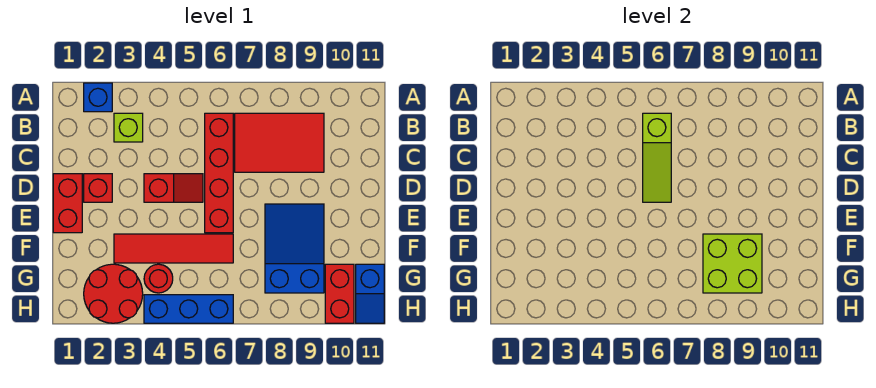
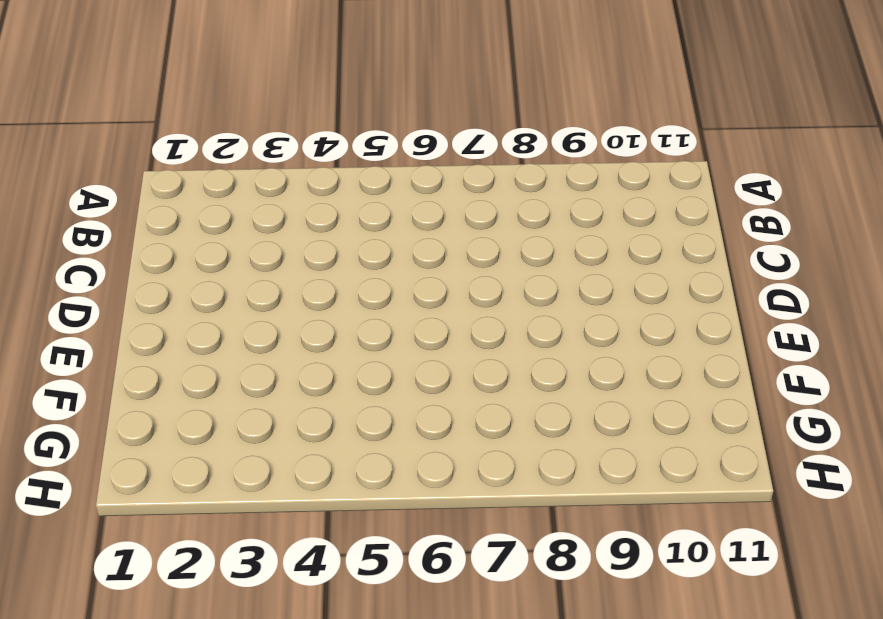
none -> blue brick A2 level 1
none -> lime brick B3 level 1
none -> red brick B6:E6 level 1

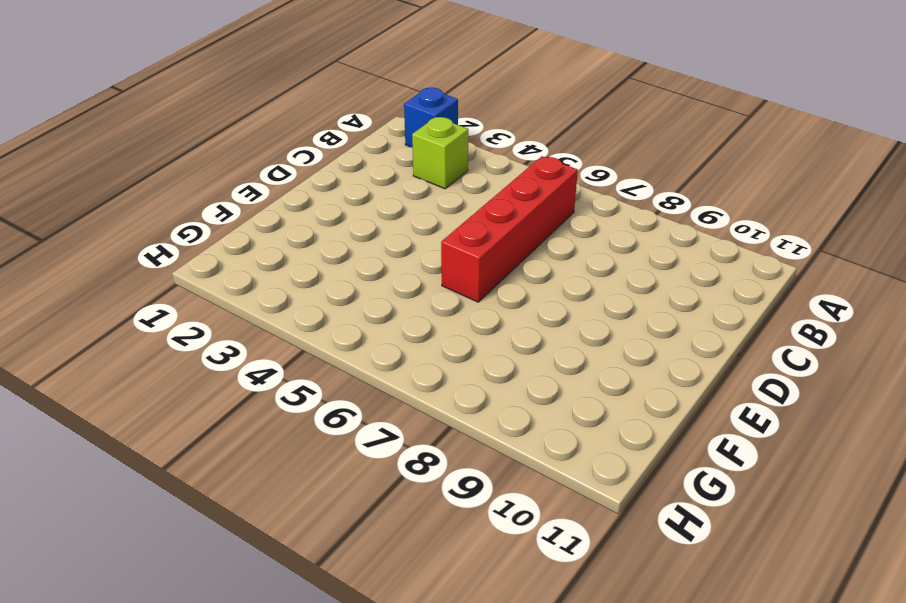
none -> red tile B7:C9 level 1
none -> red brick D1:E1 level 1
none -> red brick D2 level 1

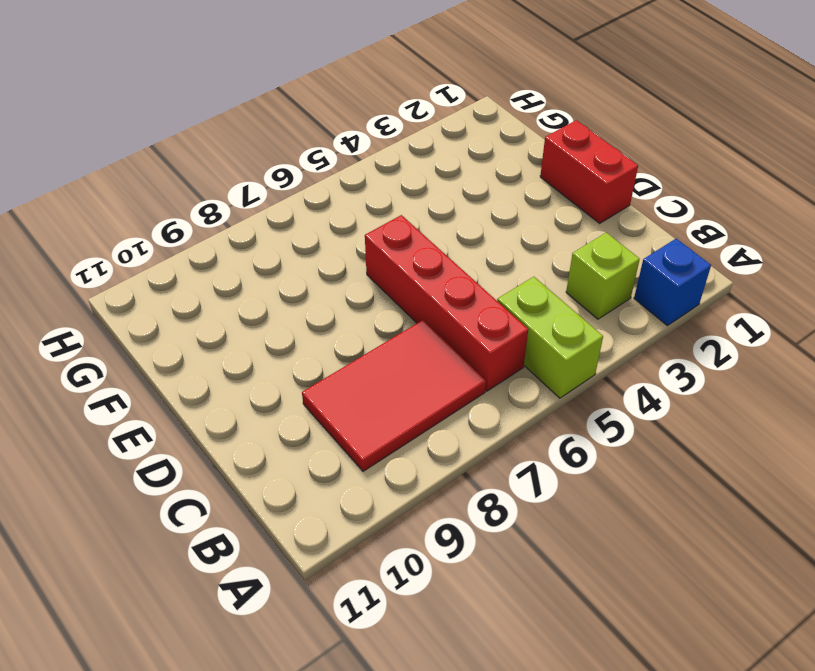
lime brick A5:B5 level 1 -> none
none -> red brick D2 level 1
none -> red slope D4:D5 level 1 top 4
none -> blue slope E8:G9 level 1 top G

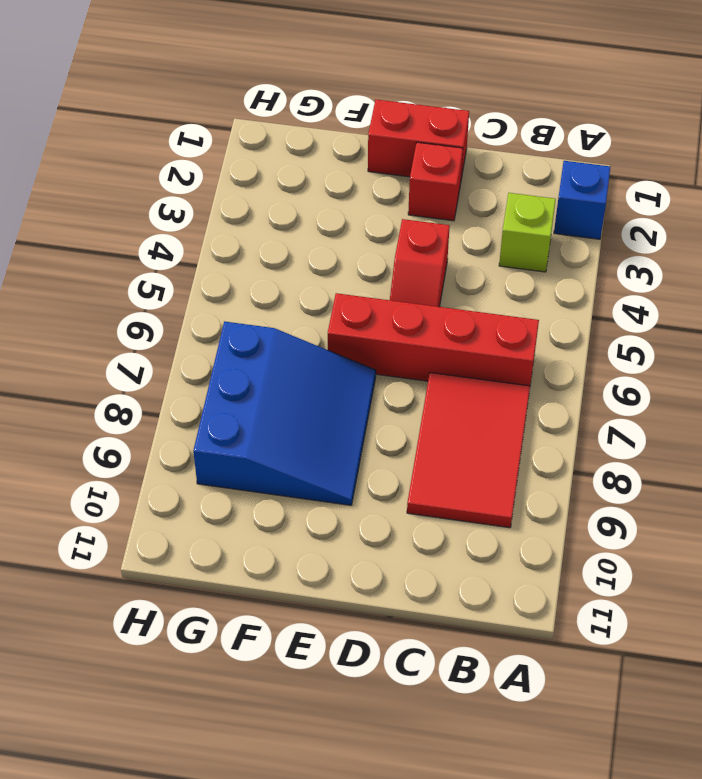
blue slope E7:G9 level 1 top G -> blue slope E8:G9 level 1 top G
none -> red tile F3:F6 level 1
none -> red round brick G2:H3 level 1
none -> red round brick G4 level 1

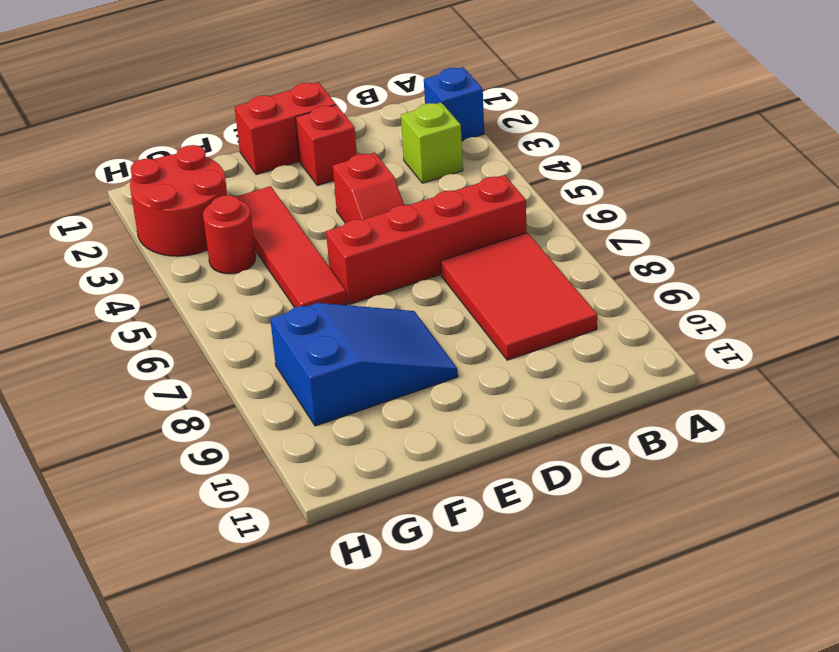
none -> red brick G10:H10 level 1
none -> blue slope G11:H11 level 1 top G
none -> blue brick H4:H6 level 1

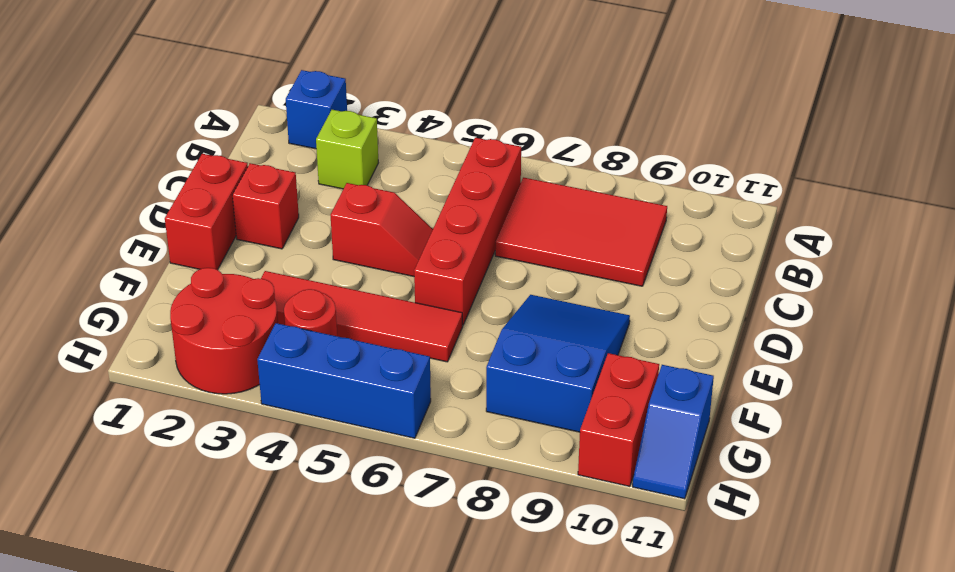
none -> lime slope B6:D6 level 2 top B
none -> lime brick F8:G9 level 2

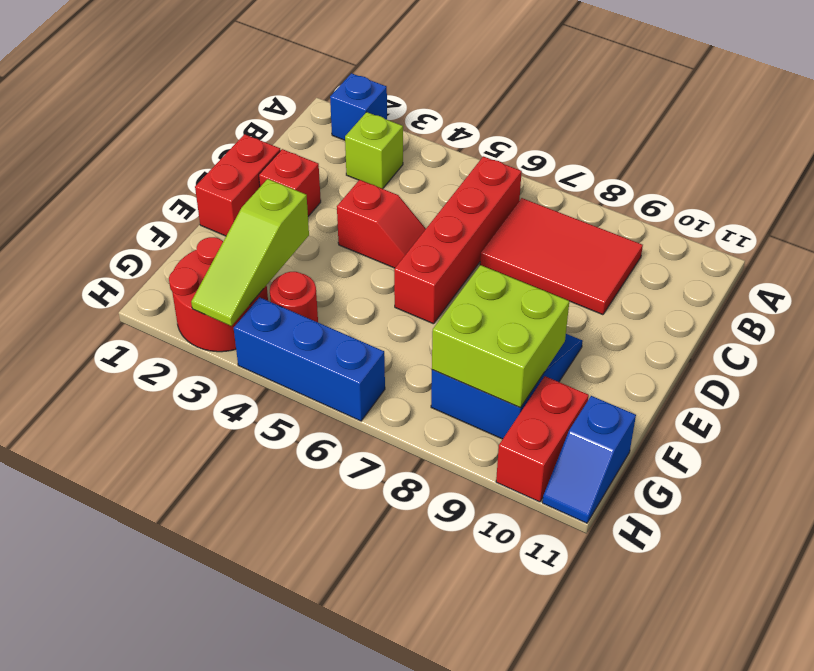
lime slope F3:H3 level 2 top F -> lime slope B6:D6 level 2 top B
none -> red tile F3:F6 level 1

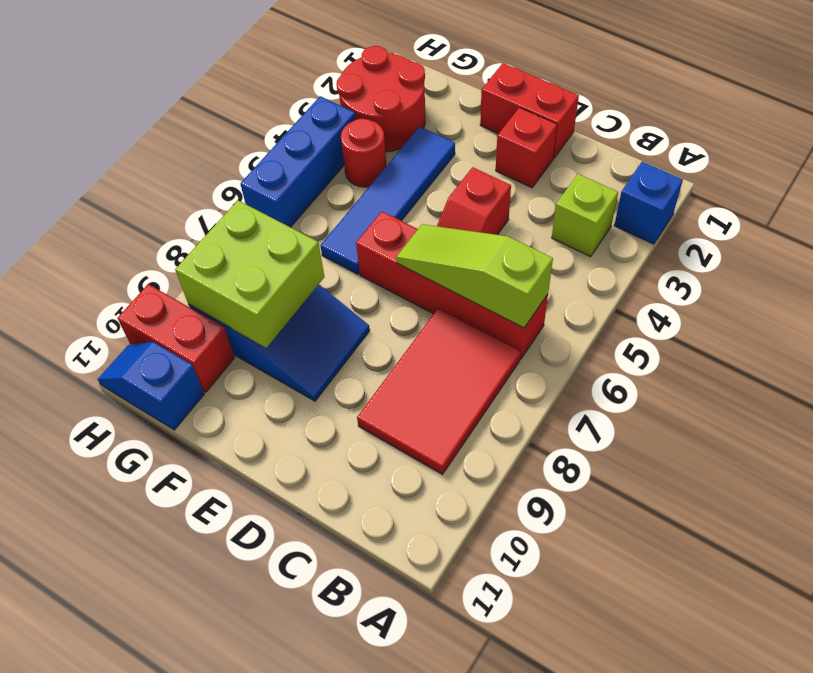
blue tile F3:F6 level 1 -> red tile F3:F6 level 1

